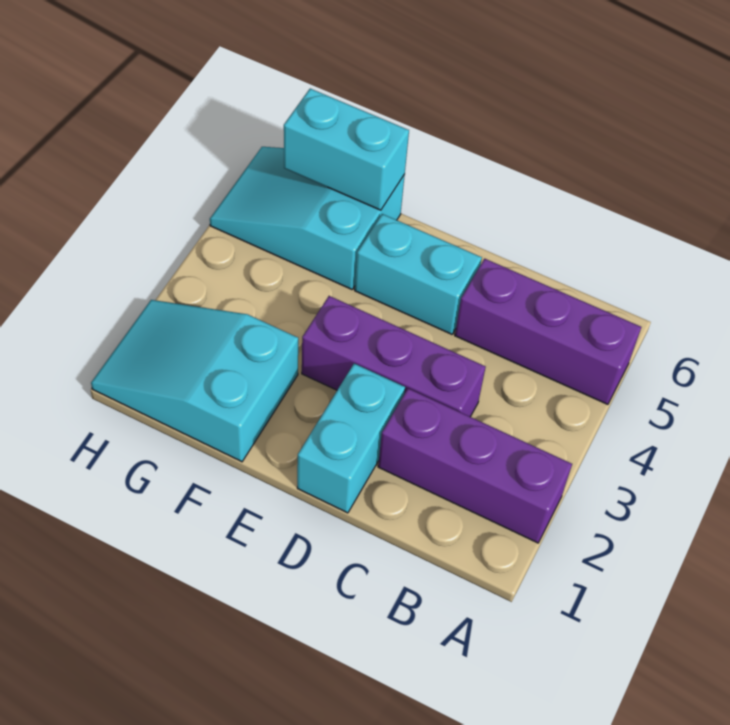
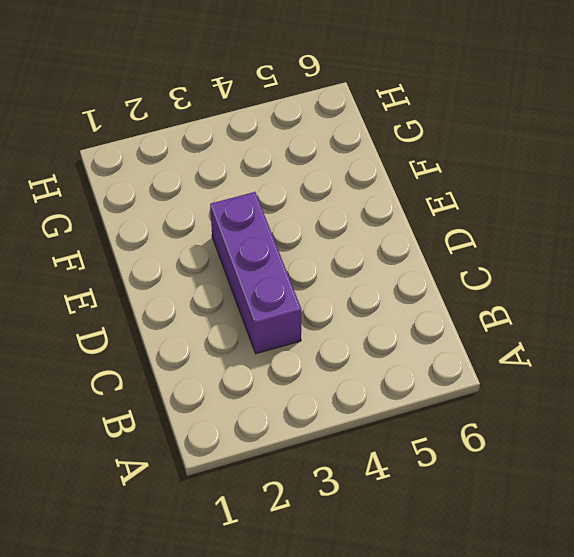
none -> purple brick A2:C2 level 1
none -> purple brick A5:C5 level 1

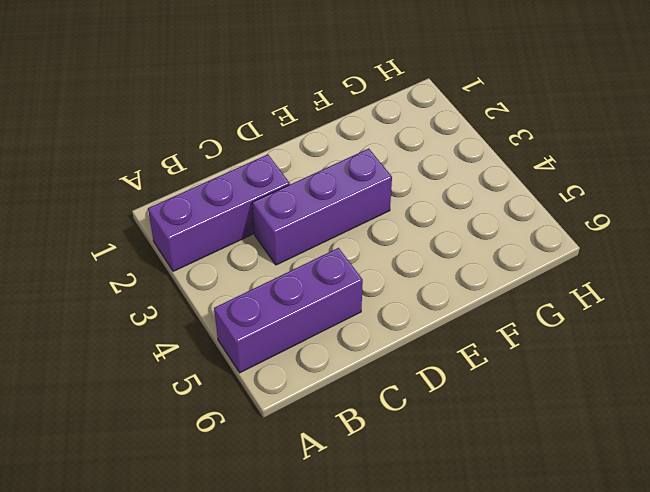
none -> cyan brick D1:D2 level 1
none -> cyan brick D5:E5 level 1

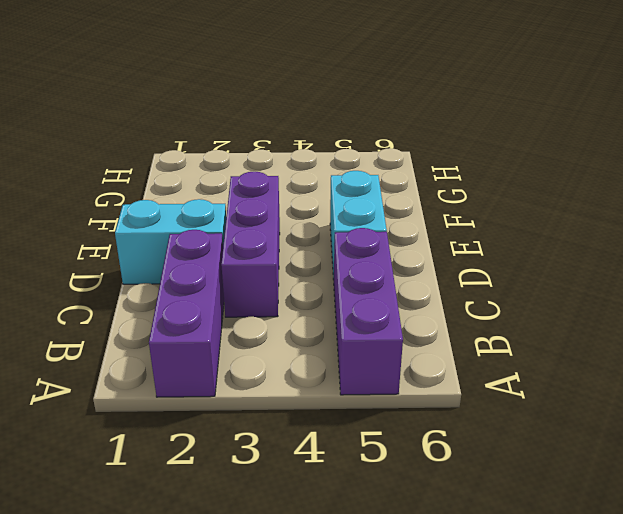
none -> cyan slope F1:H2 level 1 top F
none -> cyan slope F5:H6 level 1 top F

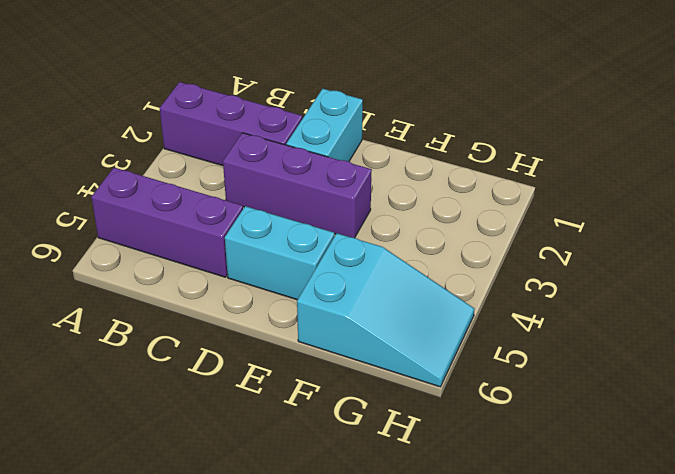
none -> cyan slope F1:H2 level 1 top F
none -> cyan brick F6:G6 level 2

